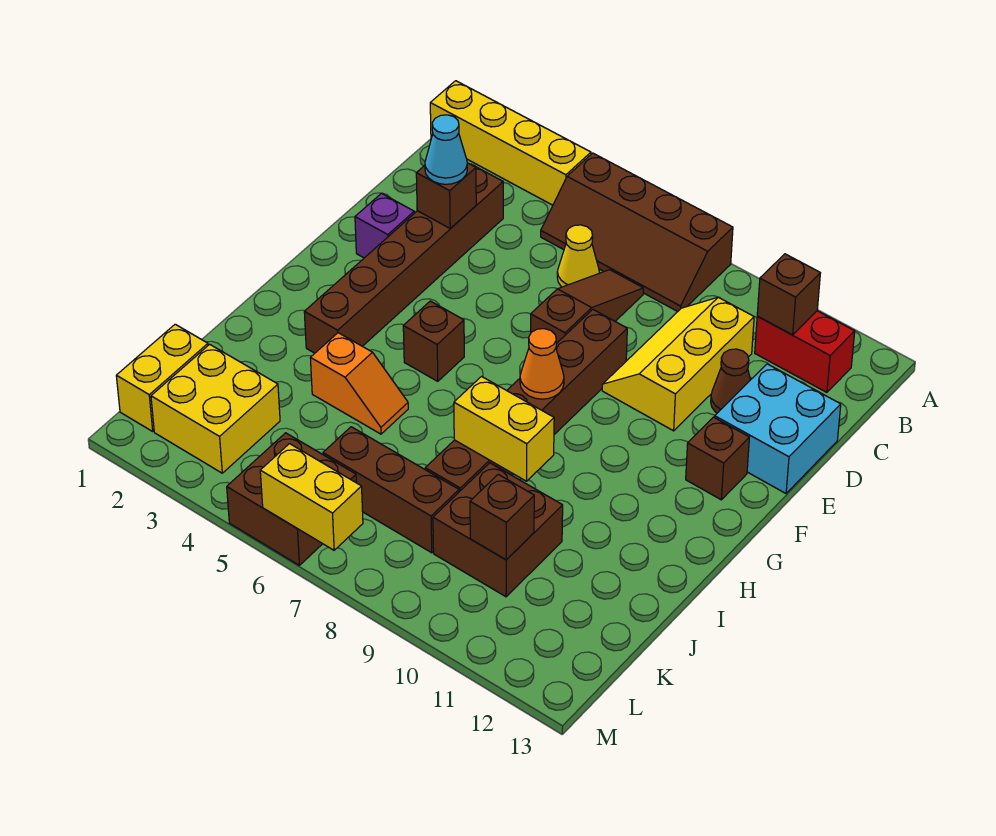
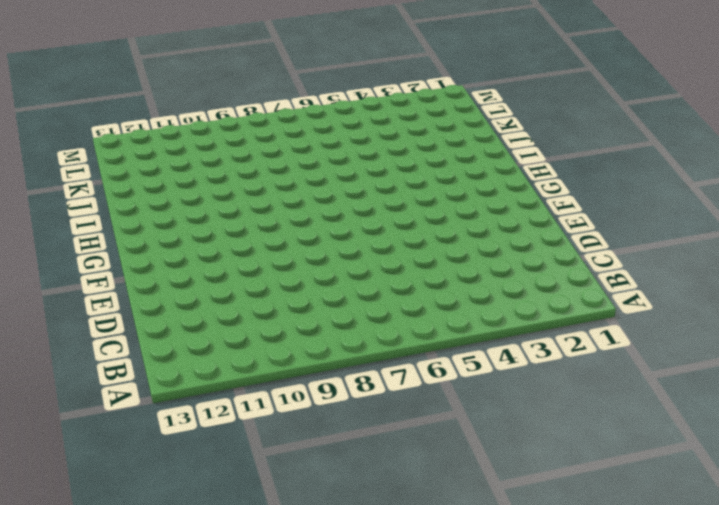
none -> yellow brick A1:A4 level 1
none -> brown slope A5:B8 level 1 top A
none -> red brick B11:B12 level 1

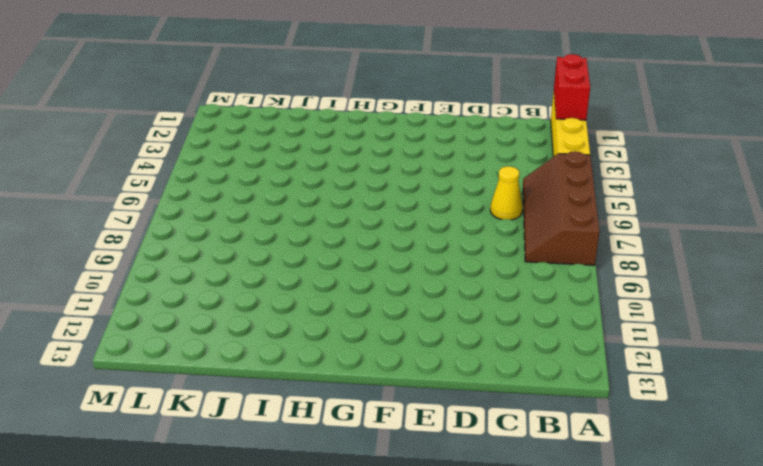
red brick A1:A2 level 2 -> red brick B11:B12 level 1
none -> brown brick C3:H3 level 1
none -> brown slope C7:E7 level 1 top E
none -> yellow slope C9:E10 level 1 top 10

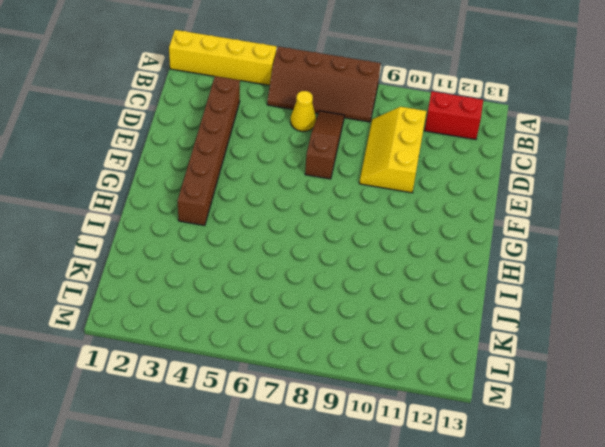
none -> brown cone D11 level 1
none -> cyan brick D12:E13 level 1
none -> purple brick E2 level 1

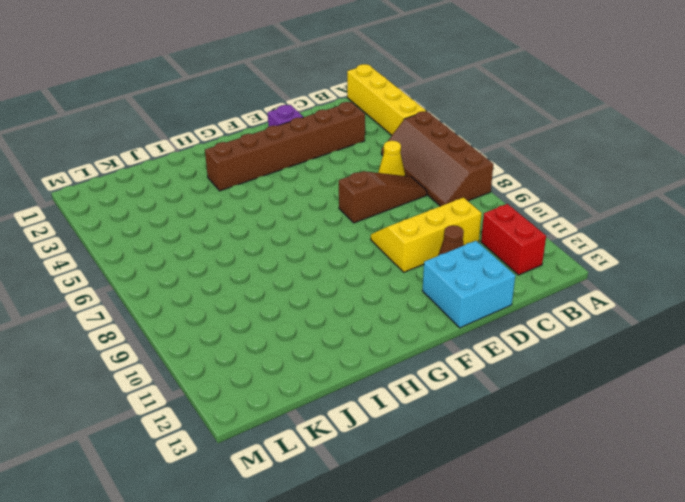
none -> brown brick E8:J8 level 1
none -> brown brick F12 level 1
none -> brown brick G5 level 1

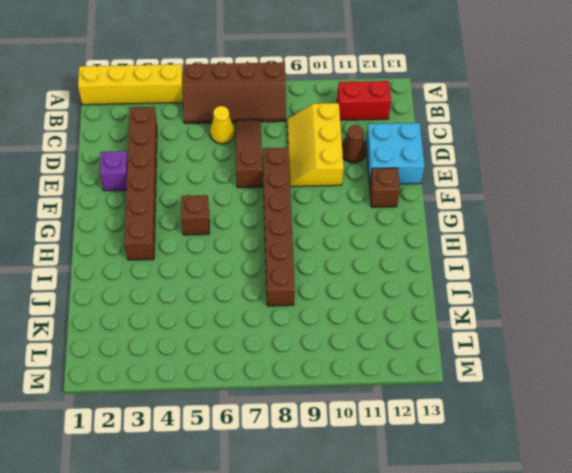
none -> orange slope I4:I5 level 1 top 4
none -> brown brick J9:K10 level 1
none -> yellow brick K1:L1 level 1

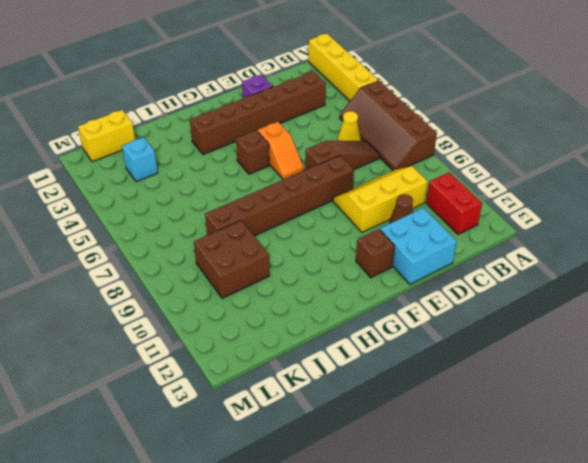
orange slope F5:F6 level 1 top 5 -> orange slope I4:I5 level 1 top 4
cyan brick K3 level 1 -> yellow brick K2:L3 level 1
none -> brown brick K6:K8 level 1
none -> brown brick L5:M6 level 1
none -> brown brick B11 level 2

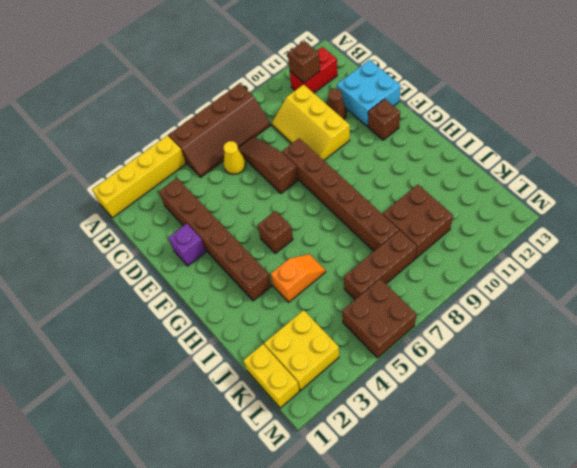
none -> brown brick D3 level 2
none -> orange cone G8 level 2
none -> yellow brick I8:I9 level 2

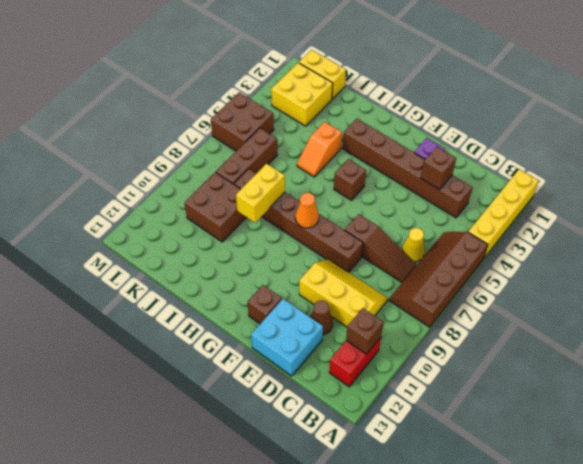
none -> brown brick K10 level 2
none -> yellow brick M6:M7 level 2
none -> cyan cone D3 level 3

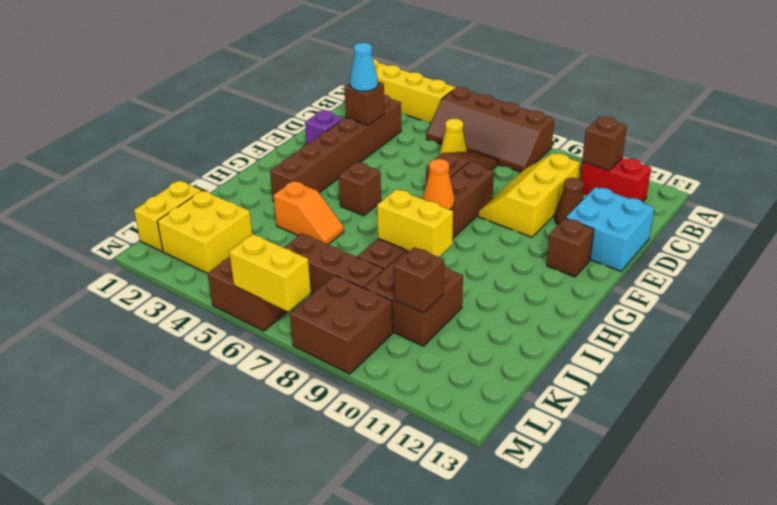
brown brick L8:M9 level 1 -> none

